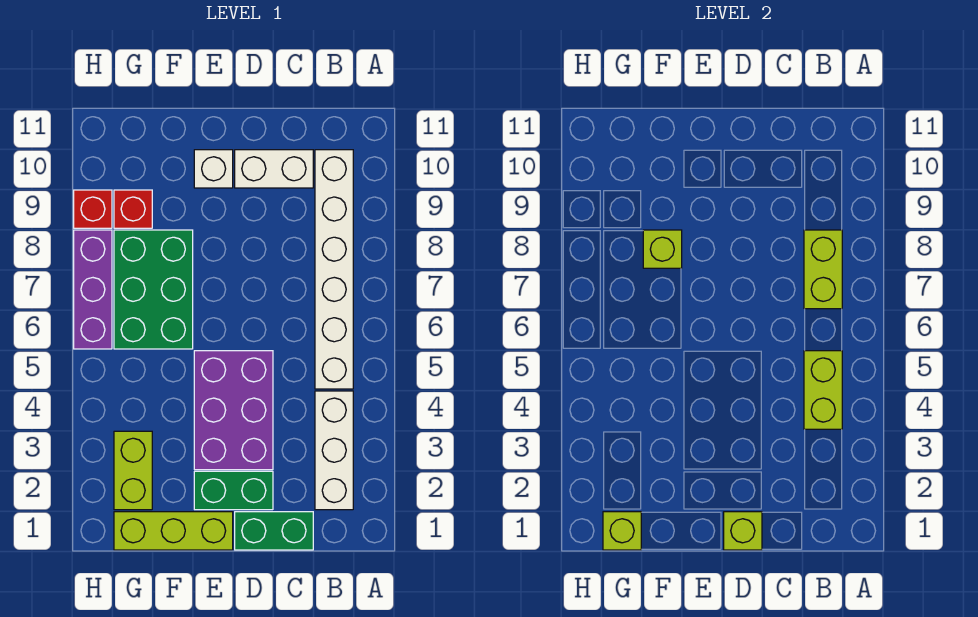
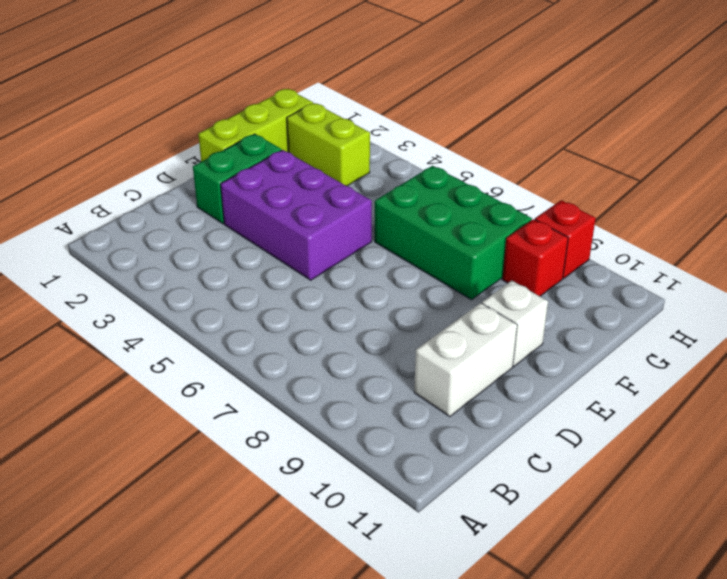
none -> white brick B2:B4 level 1
none -> white brick B5:B10 level 1
none -> green brick C1:D1 level 1

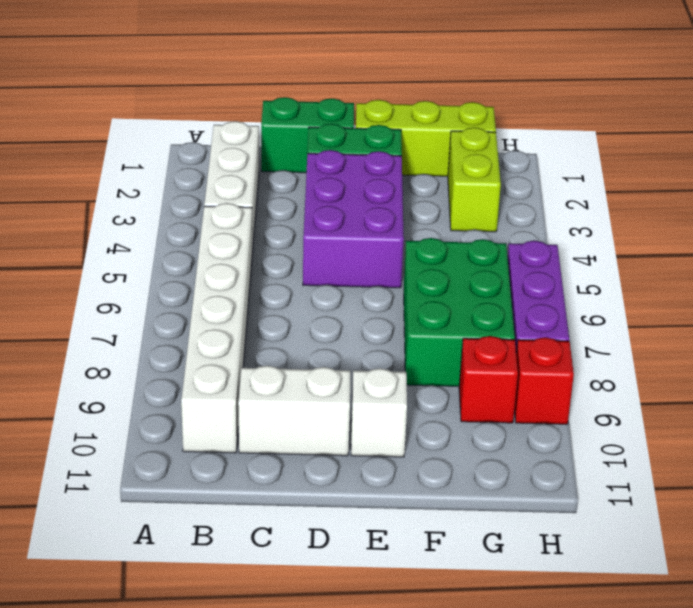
none -> lime brick B4:B5 level 2
none -> lime brick B7:B8 level 2
none -> lime brick D1 level 2

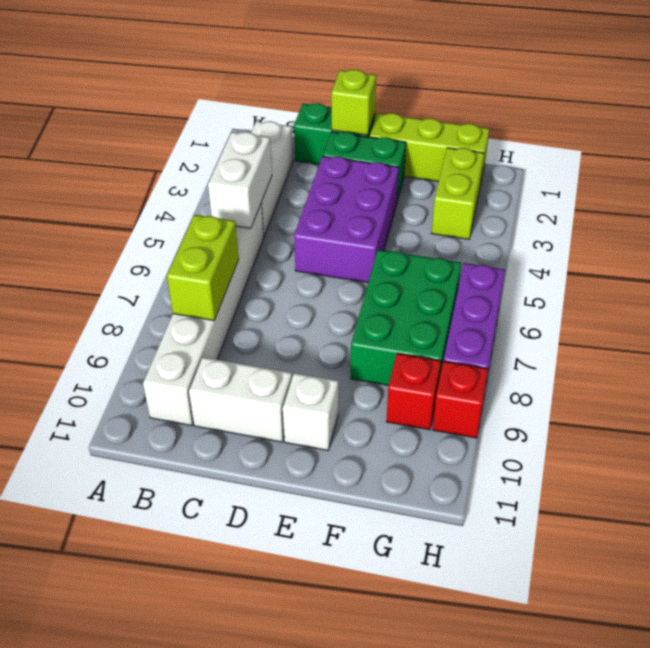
white brick B4:B5 level 2 -> lime brick B4:B5 level 2
none -> lime brick F8 level 2
none -> lime brick G1 level 2

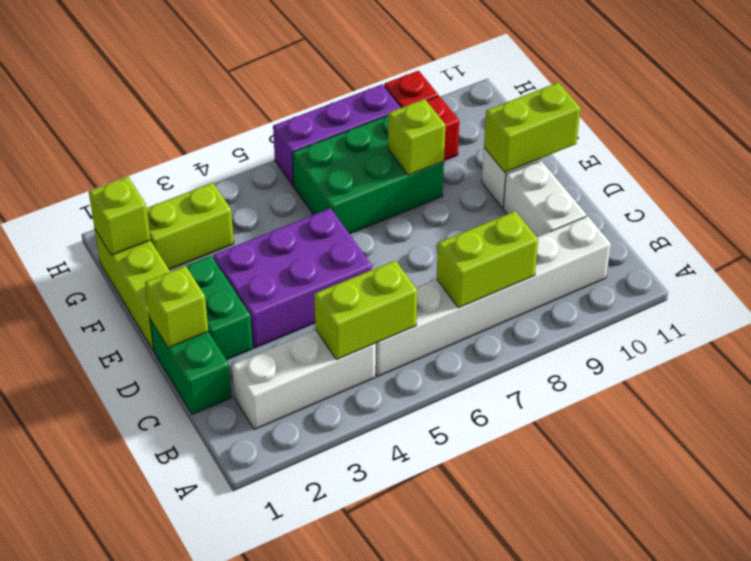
lime brick E10:E11 level 2 -> none

